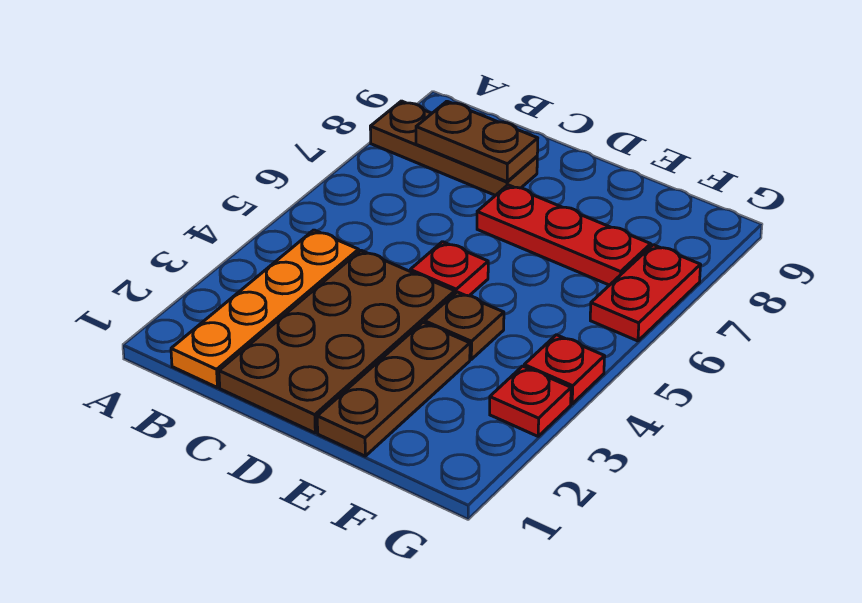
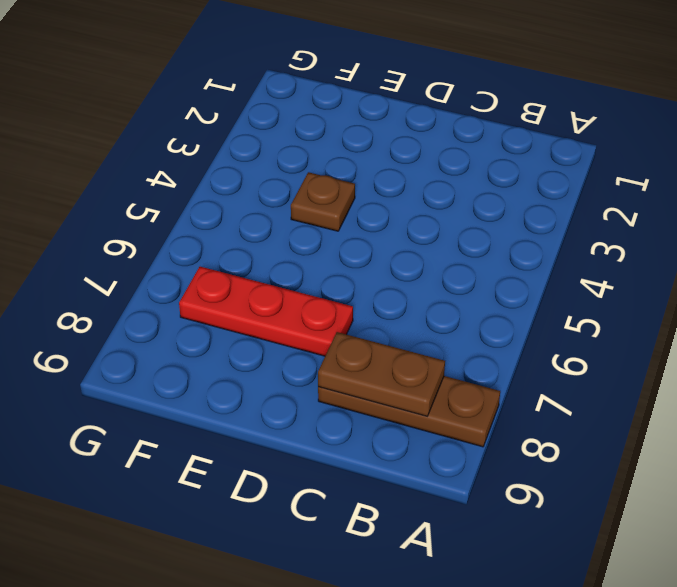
none -> orange plate B1:B4 level 1
none -> brown plate C1:D4 level 1

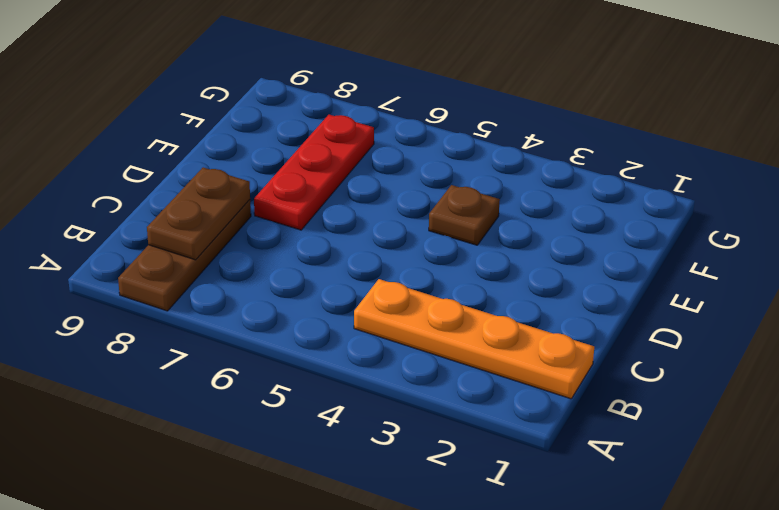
none -> brown plate C1:D4 level 1
none -> red plate D5 level 1

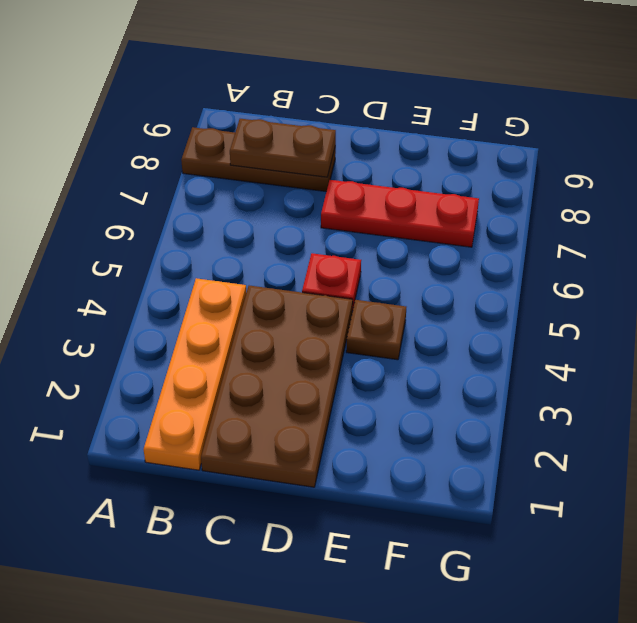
none -> brown plate E1:E3 level 1
none -> red plate G3 level 1

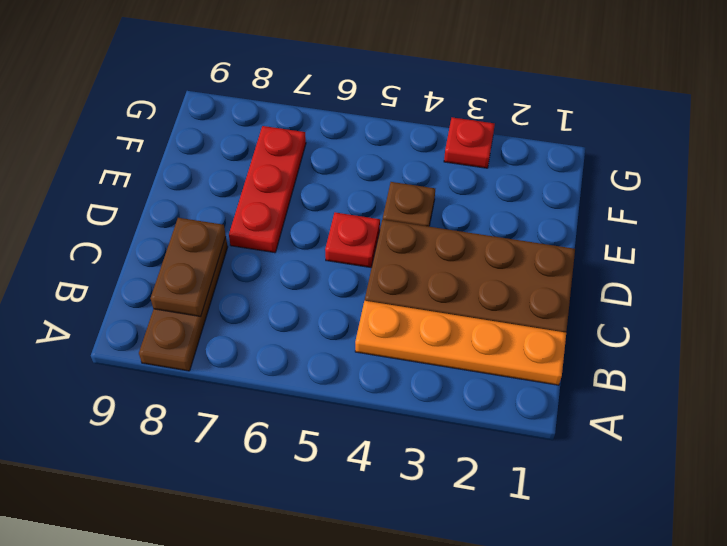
none -> brown plate E1:E3 level 1
none -> red plate G4 level 1

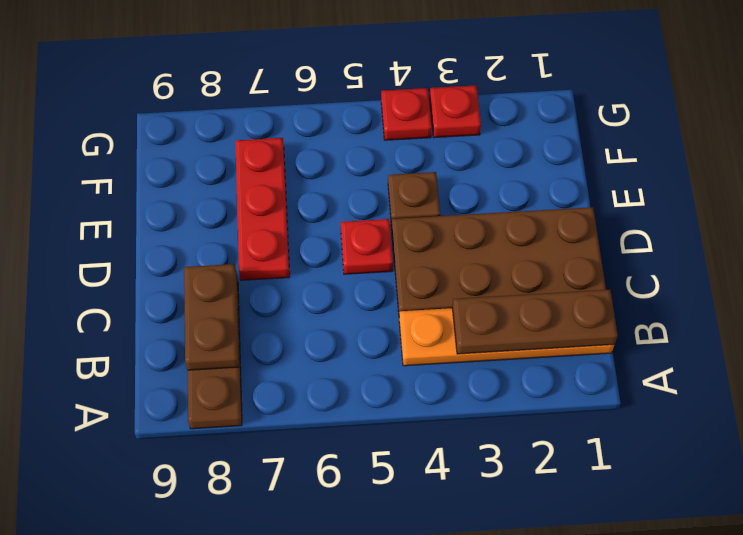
brown plate B1:B3 level 2 -> brown plate E1:E3 level 1
none -> red plate G6:G7 level 1

